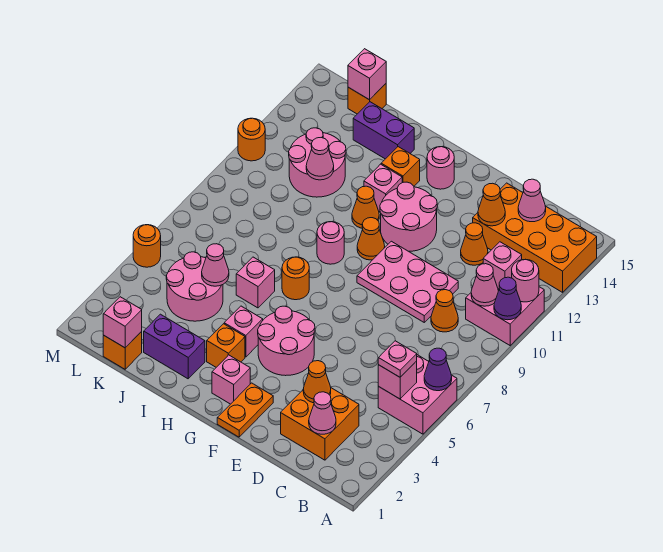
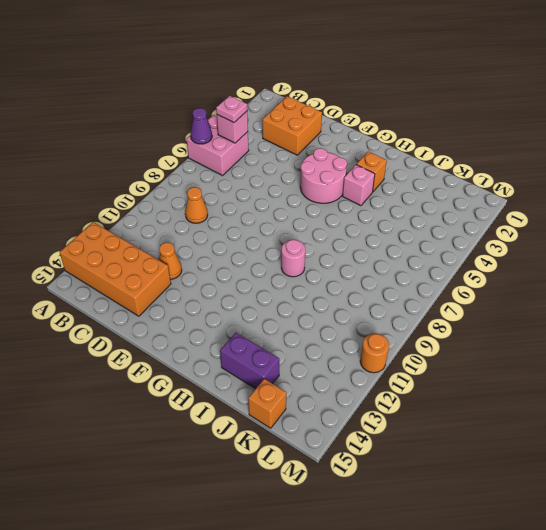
none -> pink brick A10:B11 level 1
none -> pink plate D9:F10 level 1
none -> orange plate F1:F2 level 1
none -> pink round brick F11:G12 level 1

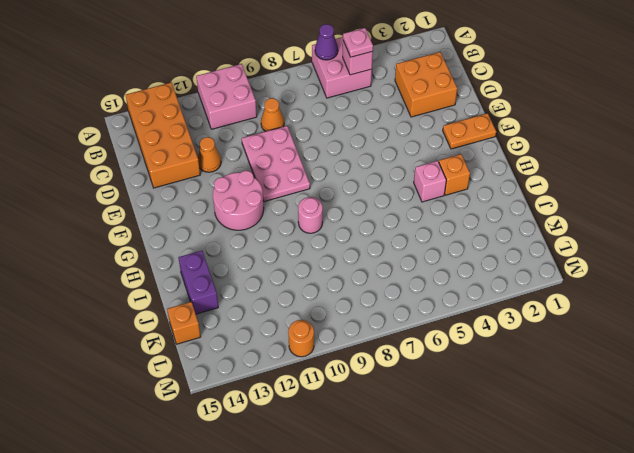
none -> pink round brick F4:G5 level 1
none -> pink brick G2 level 1
none -> orange cone G10 level 1
none -> pink round brick G14 level 1

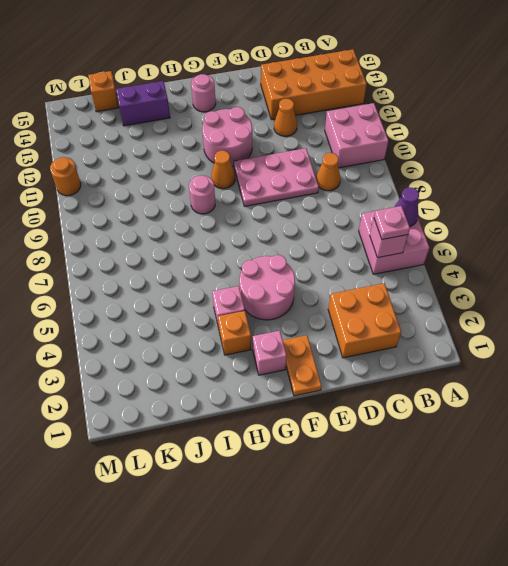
none -> orange round brick H7 level 1
none -> orange cone H11 level 1
none -> pink brick H12 level 1
none -> orange brick H13 level 1

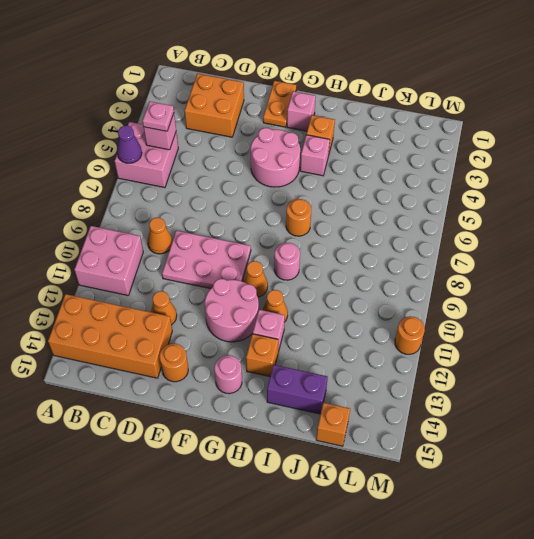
orange round brick E14 level 1 -> orange round brick M5 level 1
none -> purple brick I2:J2 level 1
none -> pink brick I6 level 1
none -> pink round brick J4:K5 level 1
none -> pink round brick J11:K12 level 1

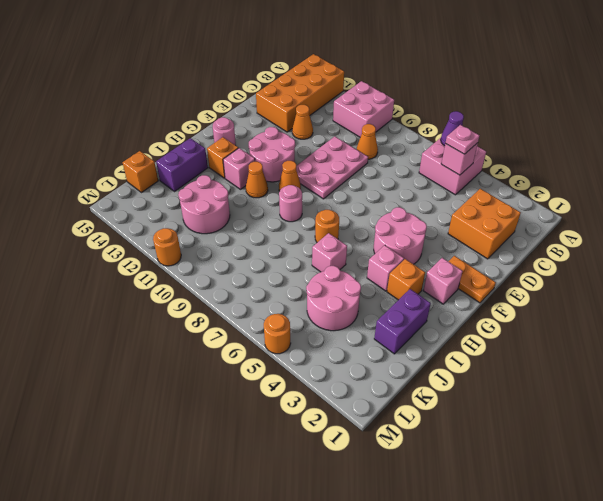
none -> orange brick K1 level 1
none -> purple cone A10 level 2
none -> pink round brick A11 level 2
none -> pink cone B10 level 2

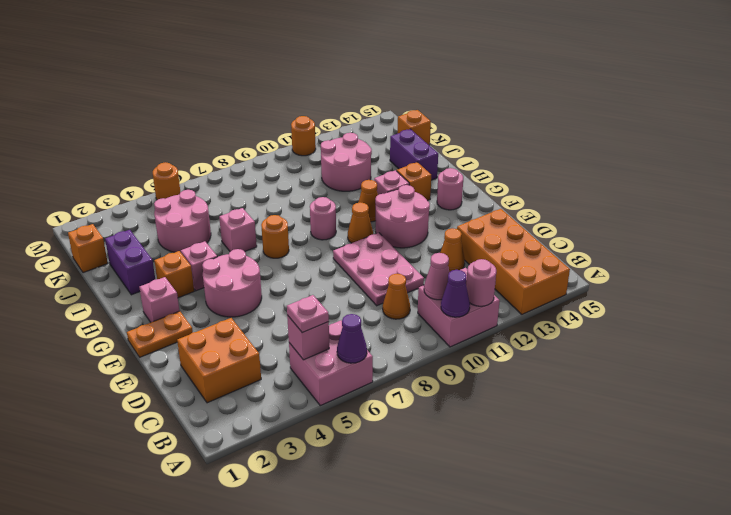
none -> pink brick B11 level 2
none -> pink cone C2 level 2
none -> pink cone C14 level 2
none -> orange cone D3 level 2

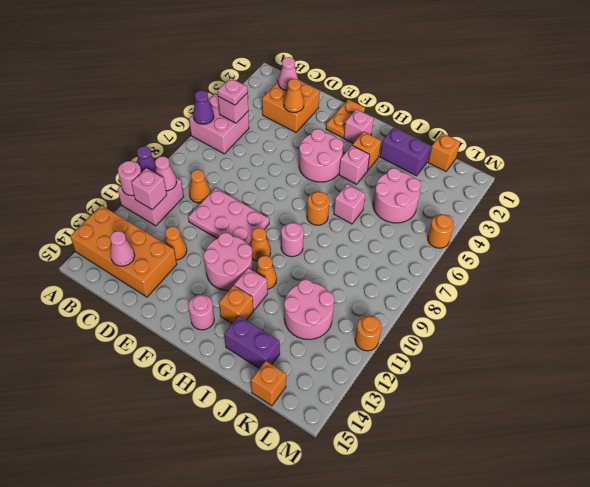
none -> orange cone D13 level 2
none -> pink cone J5 level 2
none -> pink cone J11 level 2
none -> pink brick K1 level 2

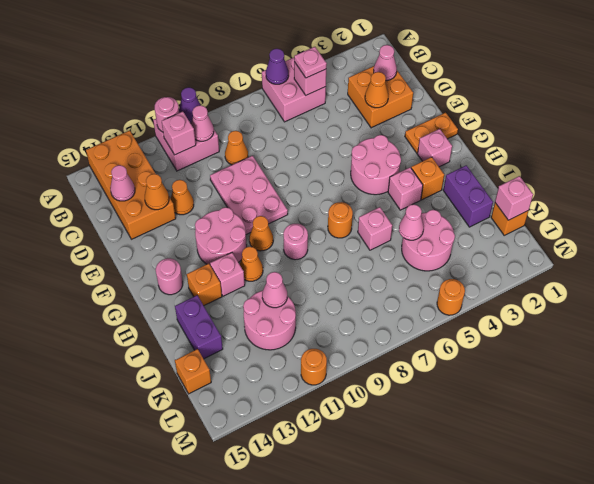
none -> pink brick K15 level 2

